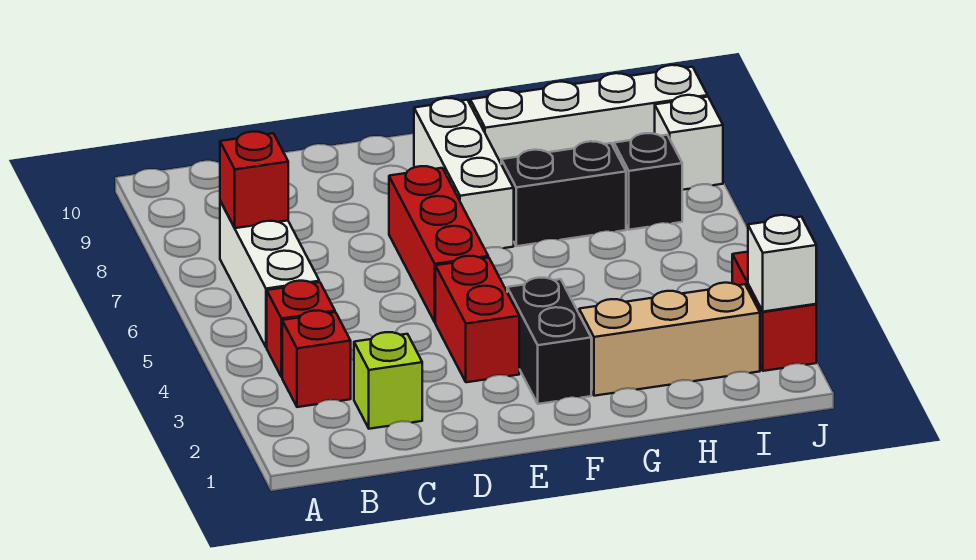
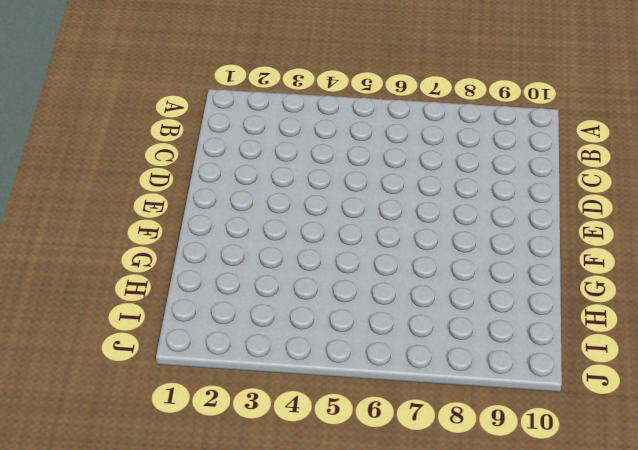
none -> red brick B3 level 1
none -> red brick B4 level 1
none -> white brick B5:B7 level 1

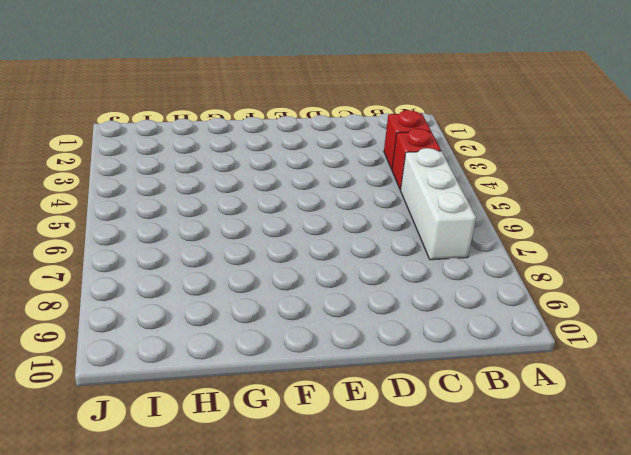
none -> lime brick C2 level 1
none -> red brick E3:E4 level 1
none -> red brick E5:E7 level 1

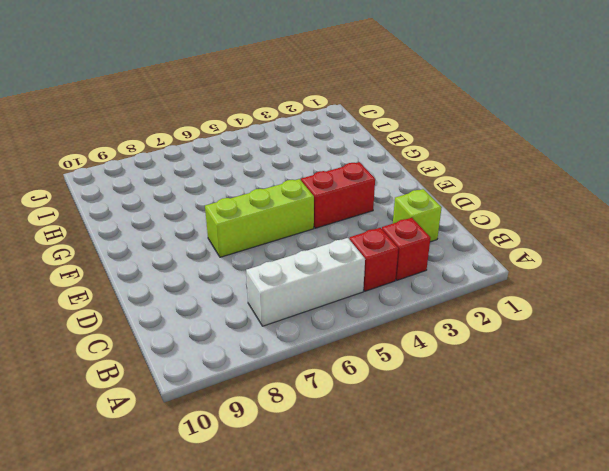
lime brick E5:E7 level 1 -> red brick E5:E7 level 1
none -> black brick F2:F3 level 1
none -> white brick F7:F9 level 1
none -> tan brick G2:I2 level 1

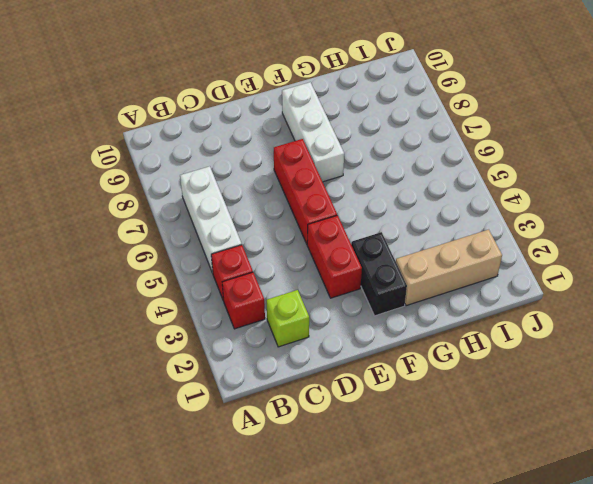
none -> black brick G7:H7 level 1
none -> white brick G9:J9 level 1
none -> black brick I7 level 1

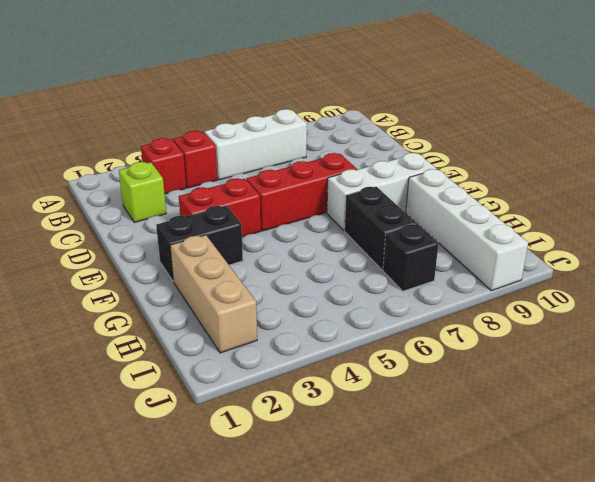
none -> red brick J2:J3 level 1
none -> white brick J8 level 1
none -> red brick B7 level 2

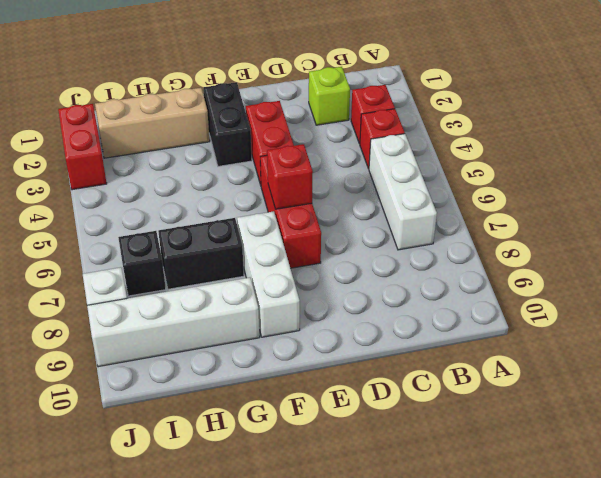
red brick E6 level 2 -> red brick B7 level 2
none -> white brick J2 level 2

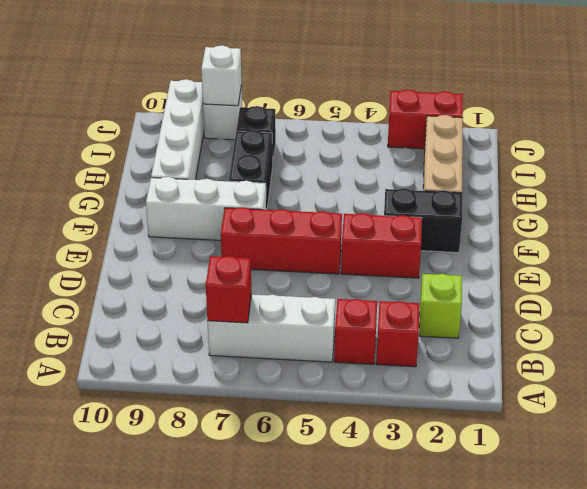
white brick J8 level 2 -> white brick J2 level 2

